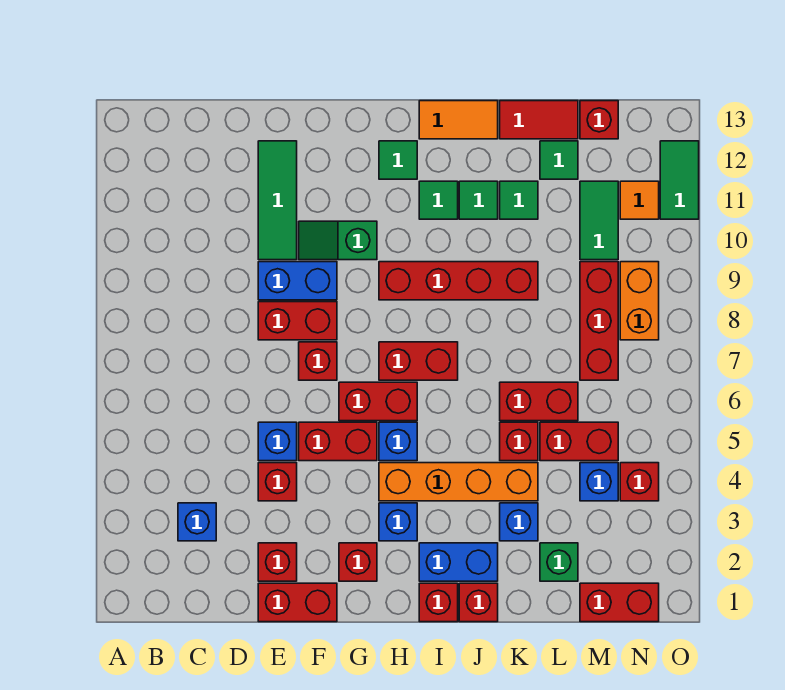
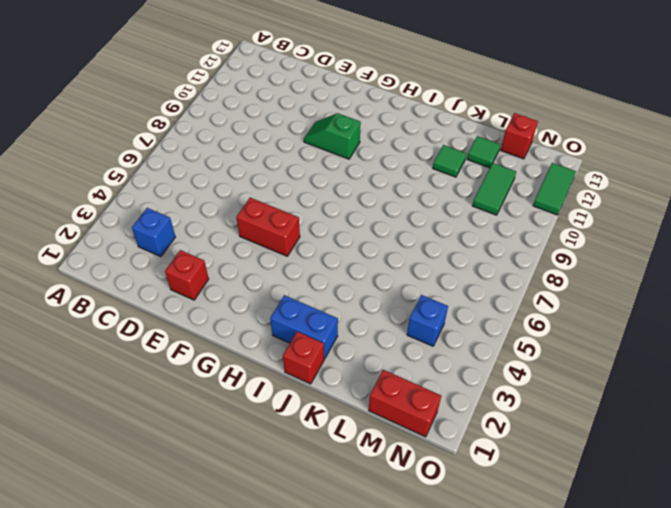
none -> red brick E1:F1 level 1
none -> red brick E4 level 1
none -> blue brick E5 level 1
none -> red brick E8:F8 level 1

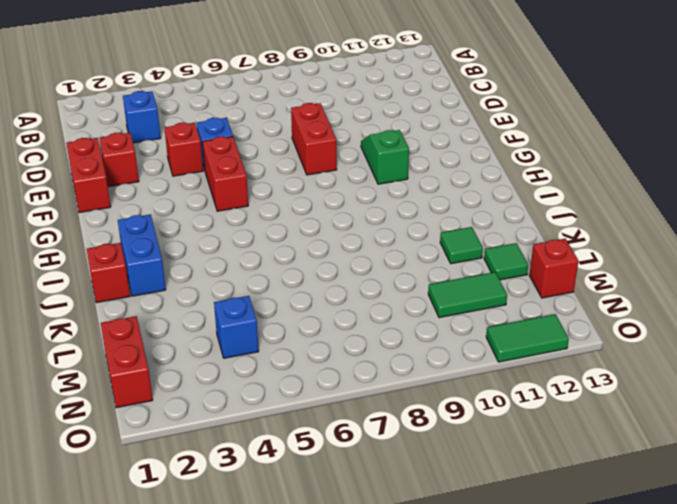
none -> blue brick E9:F9 level 1
none -> green tile E10:E12 level 1
none -> red brick F7 level 1
none -> red brick G2 level 1

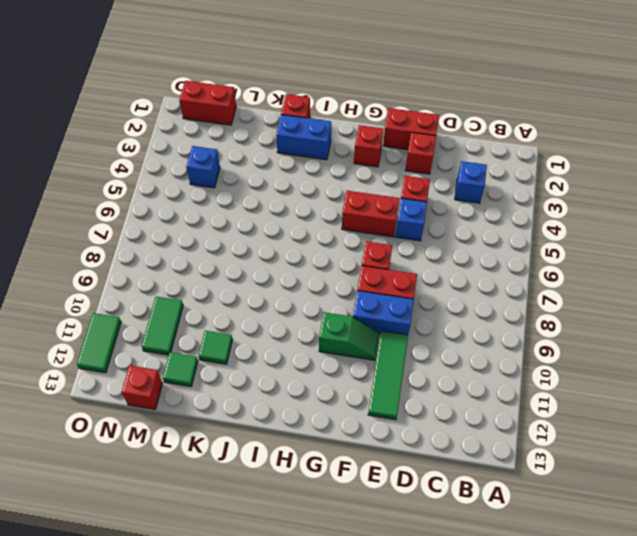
none -> red brick G6:H6 level 1
none -> blue brick H3 level 1
none -> orange brick H4:K4 level 1
none -> blue brick H5 level 1

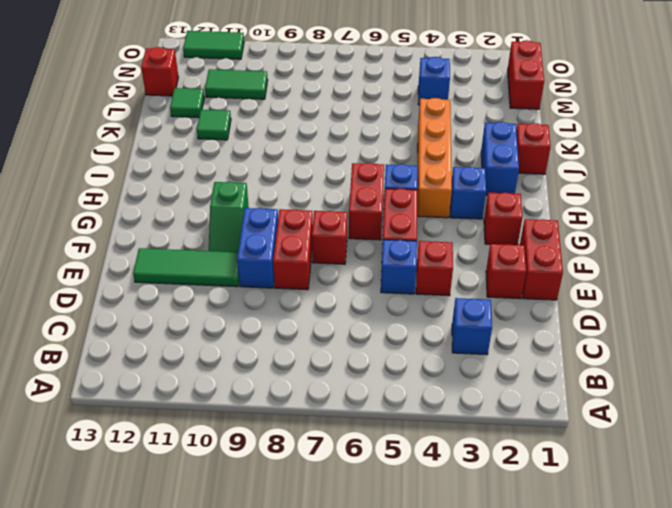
none -> red brick H7:I7 level 1
none -> red brick H9:K9 level 1
none -> green tile H12 level 1
none -> red brick I1 level 1

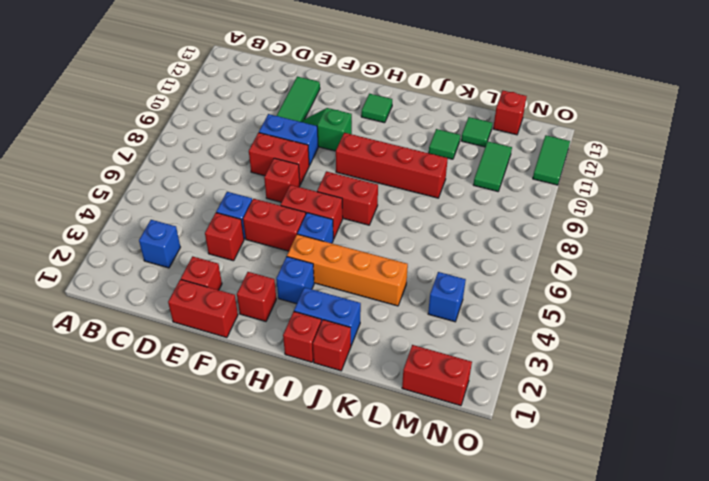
none -> green tile I11 level 1
none -> orange tile I13:J13 level 1
none -> green tile J11 level 1
none -> blue brick K3 level 1

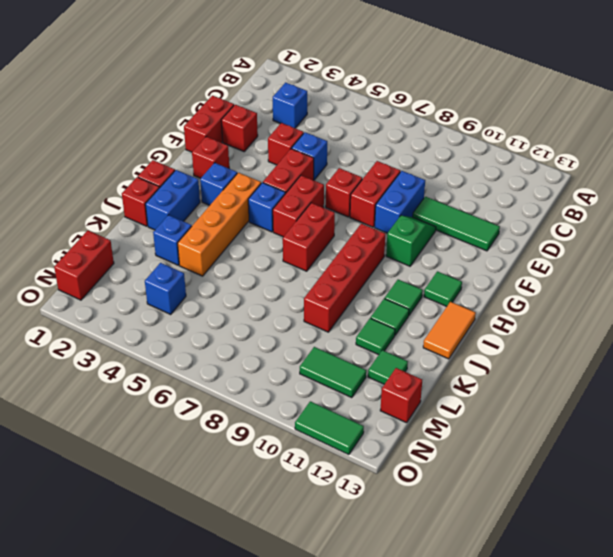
none -> red brick K5 level 1
none -> red brick K6:L6 level 1
none -> red tile K13:L13 level 1
none -> green brick L2 level 1

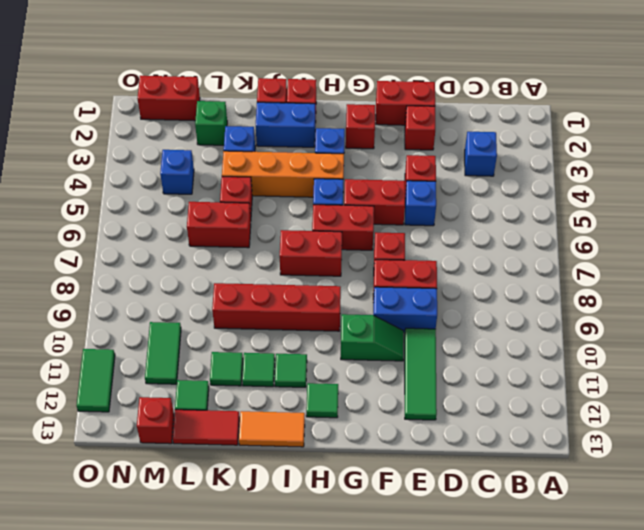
none -> red brick L5:M5 level 1
none -> red brick M7:M9 level 1
none -> red brick N4 level 1
none -> orange brick N8:N9 level 1

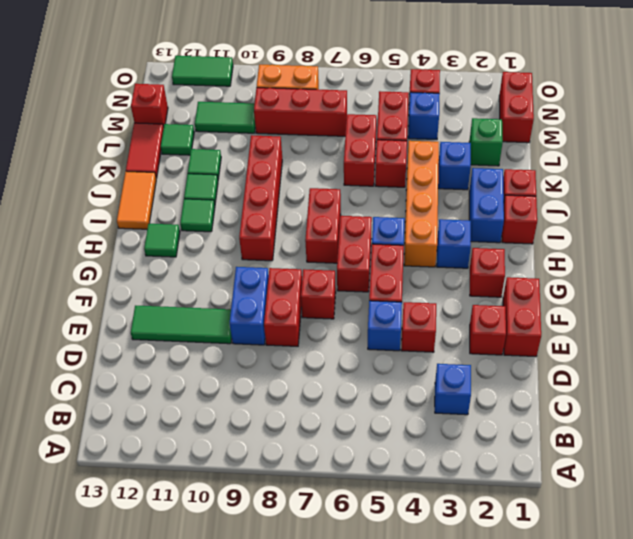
none -> green slope F10:G10 level 1 top G
none -> orange tile N11 level 1

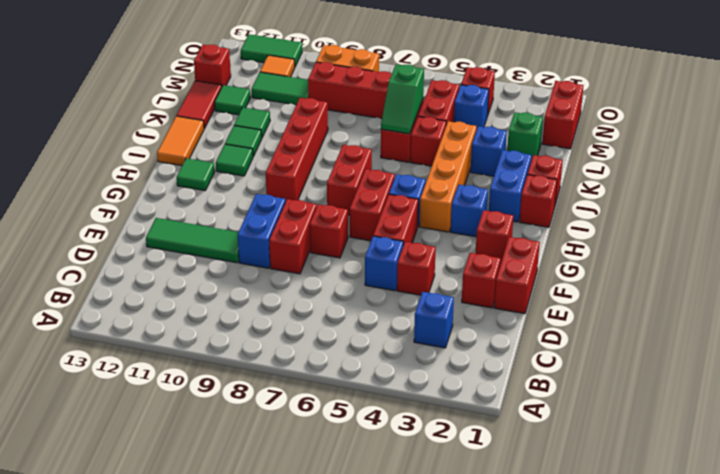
green slope K6:L6 level 2 top L -> green slope F10:G10 level 1 top G

